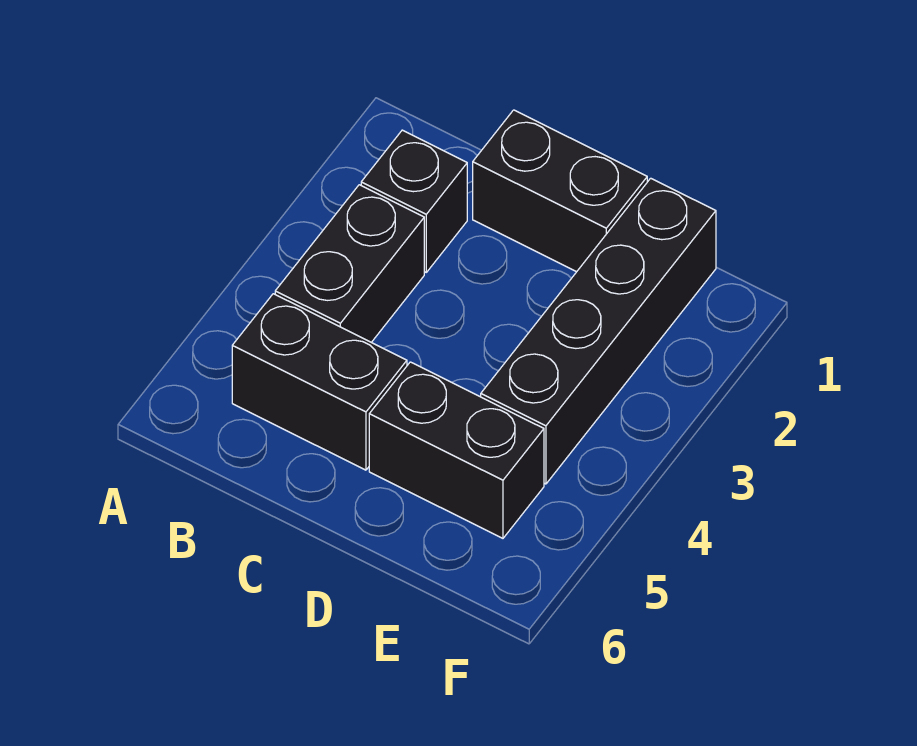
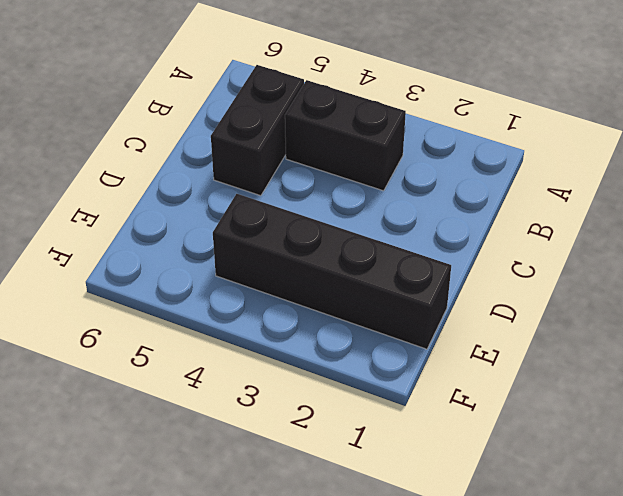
none -> black brick B2 level 1
none -> black brick C1:D1 level 1

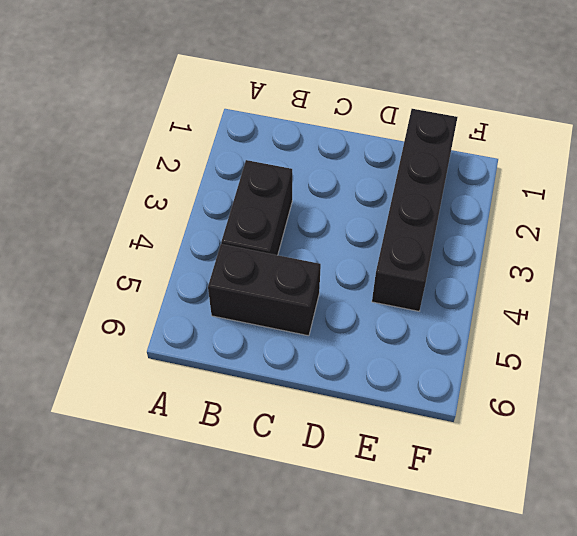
none -> black brick B2 level 1
none -> black brick C1:D1 level 1

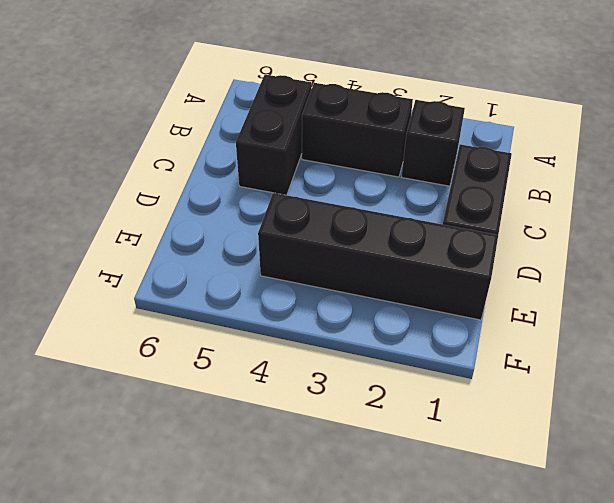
none -> black brick D5:E5 level 1

